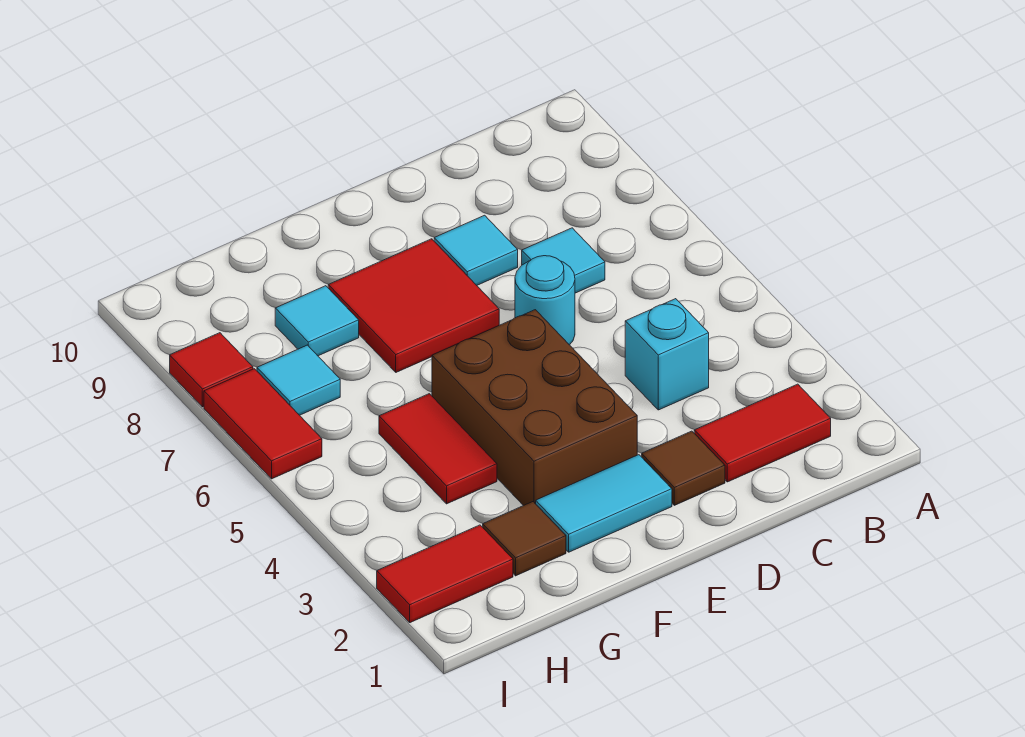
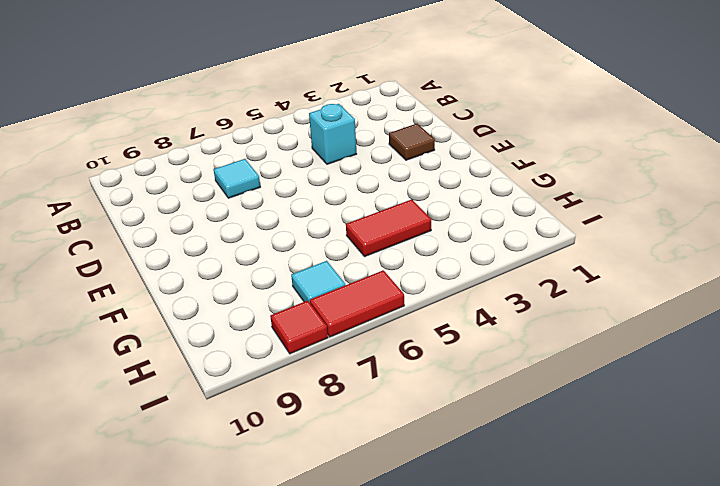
none -> red tile B2:C2 level 1
none -> cyan round brick D6 level 1
none -> cyan tile D8 level 1

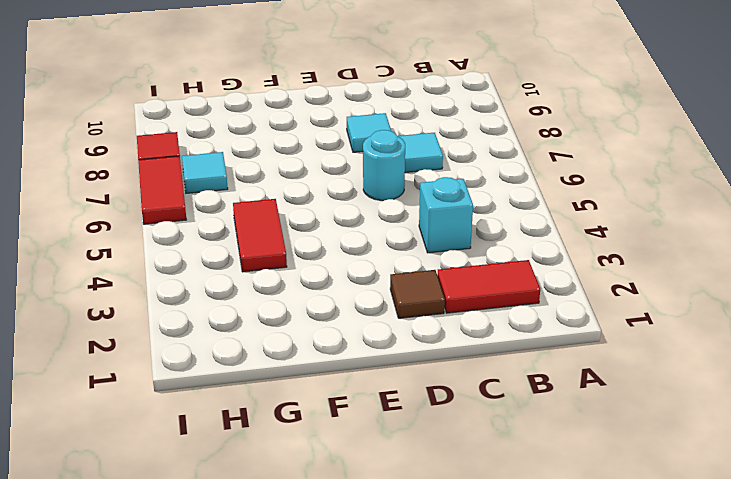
none -> cyan tile E2:F2 level 1
none -> brown brick E3:F5 level 1
none -> red tile E7:F8 level 1

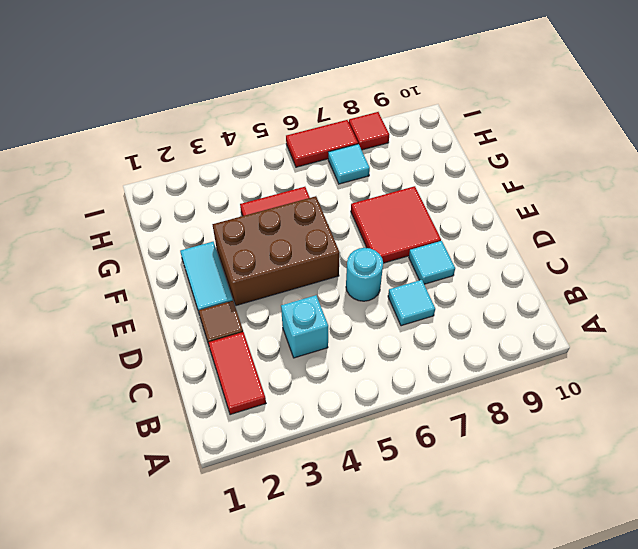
none -> brown tile G2 level 1
none -> cyan tile G8 level 1
none -> red tile H2:I2 level 1

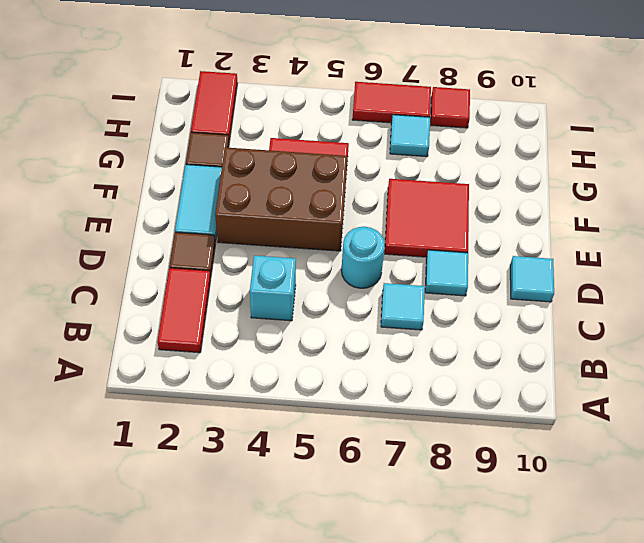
cyan tile D10 level 1 -> cyan tile G8 level 1

